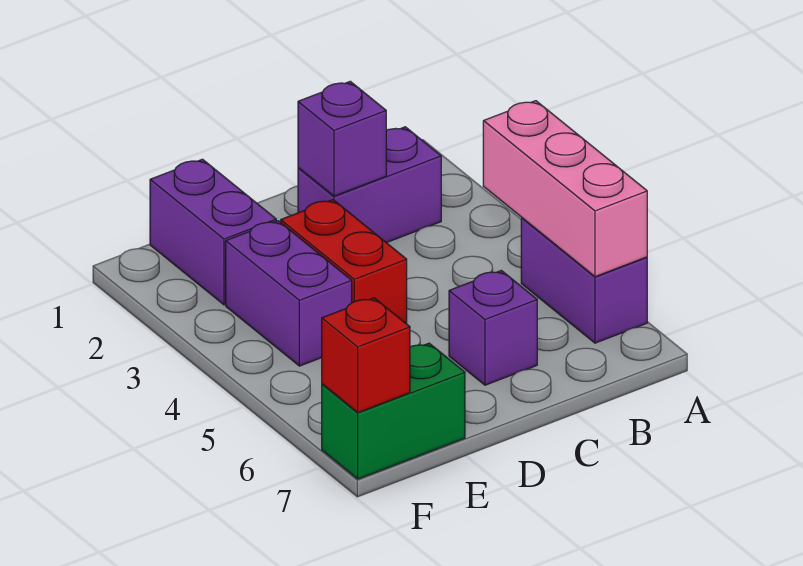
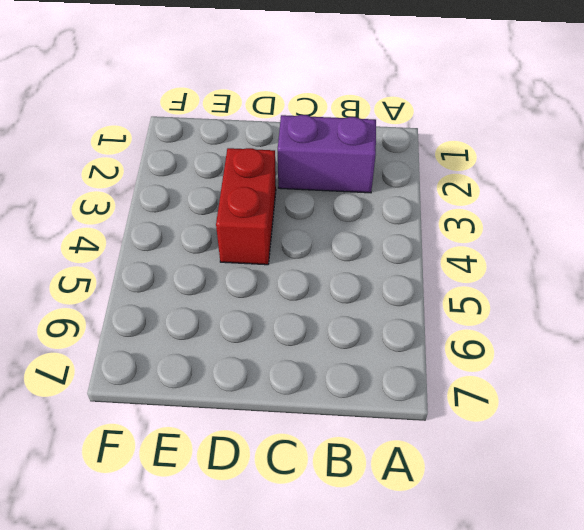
none -> purple brick A5:A6 level 1
none -> purple brick C6 level 1

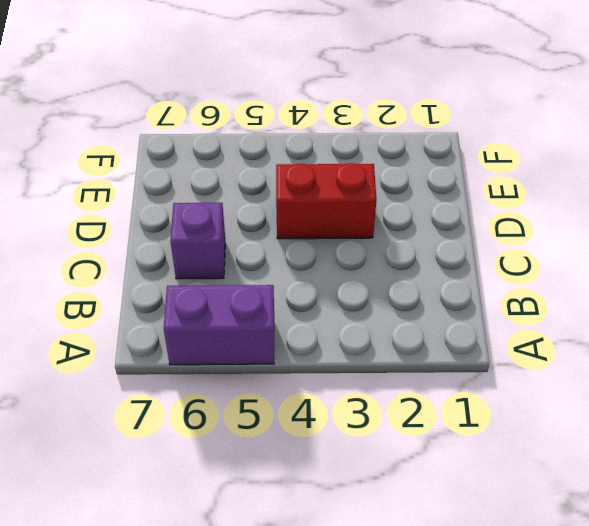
none -> purple brick B2:C2 level 1
none -> purple brick E1:E2 level 1

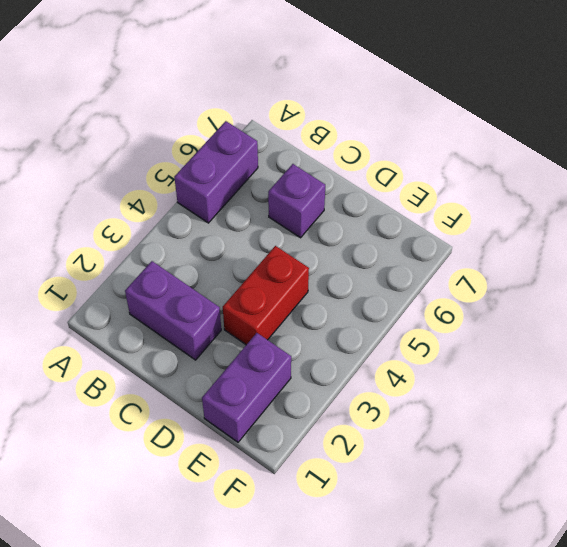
none -> purple brick E3:E4 level 1
none -> green brick E7:F7 level 1

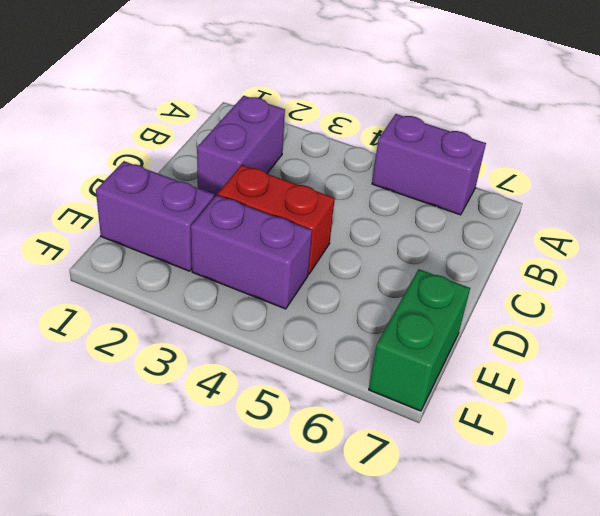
none -> purple brick C6 level 1
none -> pink brick A4:A6 level 2

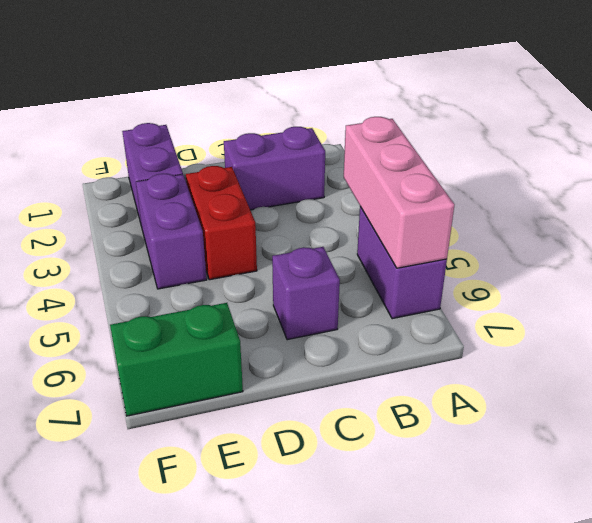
none -> purple brick C2 level 2
none -> red brick F7 level 2

